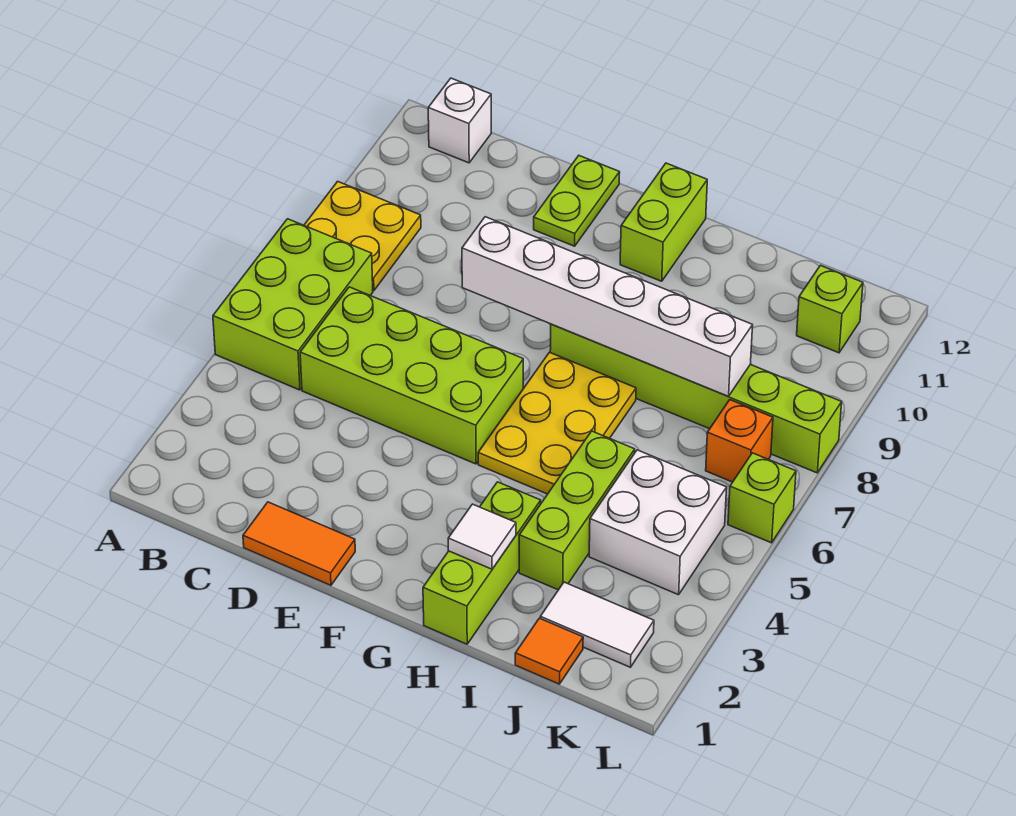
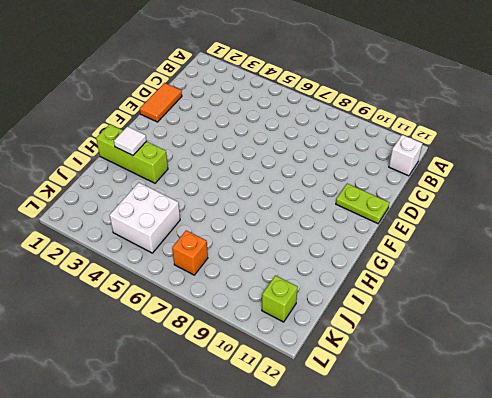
none -> lime brick A5:B7 level 1
none -> yellow plate A8:B9 level 1
none -> lime brick C5:F6 level 1

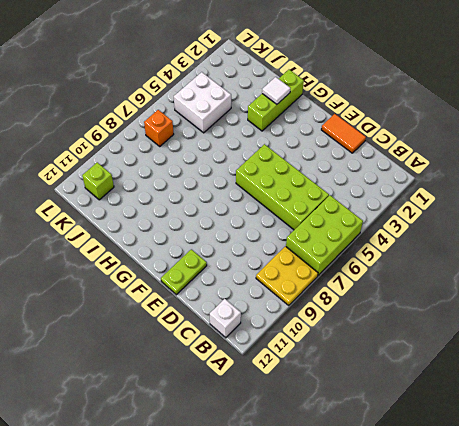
none -> yellow plate G5:H7 level 1
none -> lime brick G8:L8 level 1
none -> lime brick G11:G12 level 1

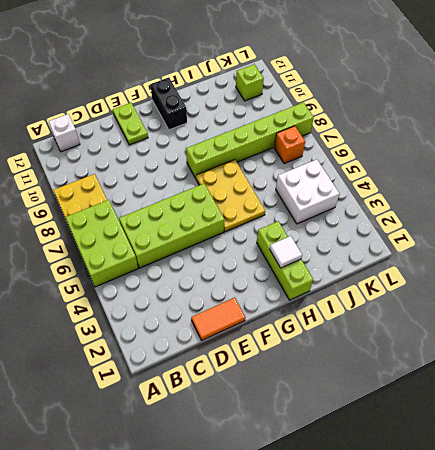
black brick G11:G12 level 1 -> lime brick G11:G12 level 1
none -> lime brick I3:I5 level 1
none -> orange tile J1 level 1
none -> white tile J2:K2 level 1

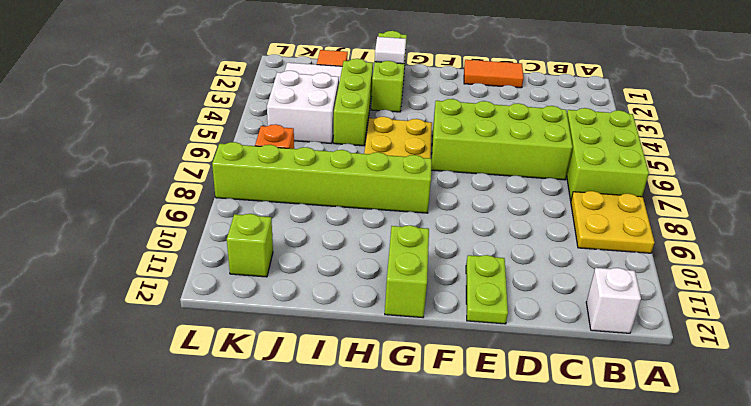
none -> lime brick L6 level 1
none -> white brick E8:J8 level 2

